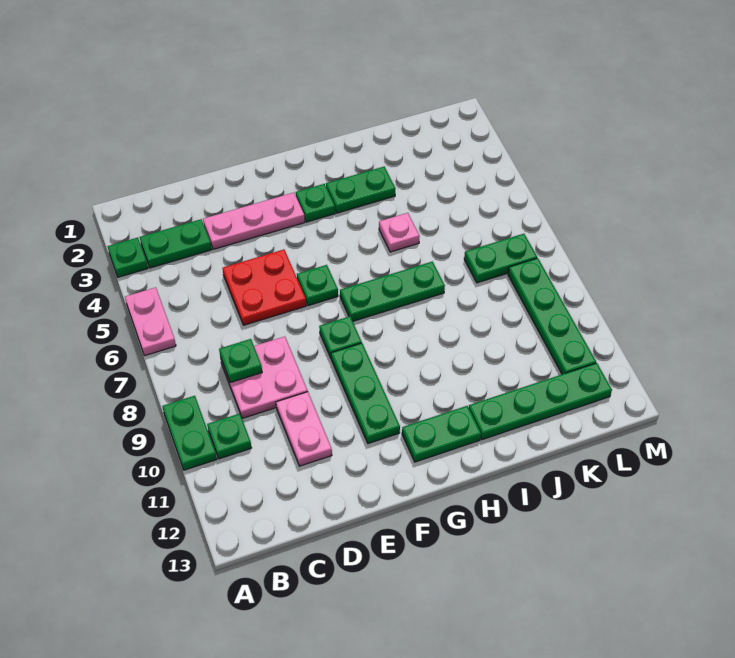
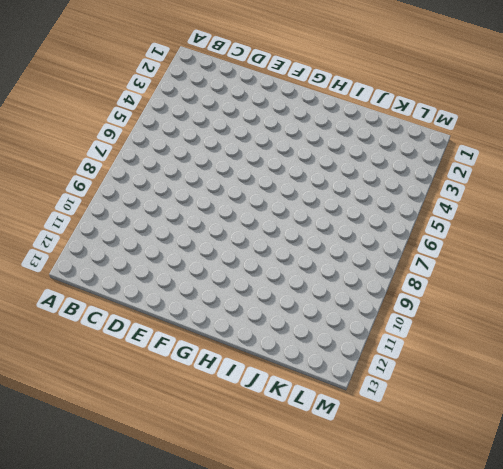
none -> green plate A3 level 1
none -> pink plate A5:A6 level 1
none -> green plate A9:A10 level 1

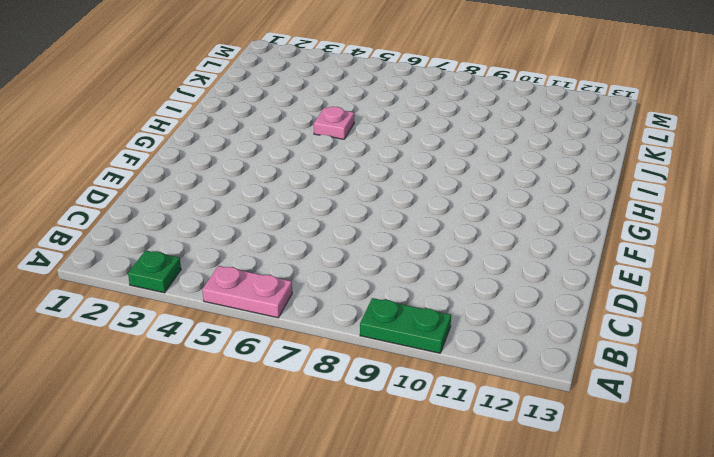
none -> green plate B3:C3 level 1
none -> green plate B10 level 1
none -> pink plate C8:D9 level 1

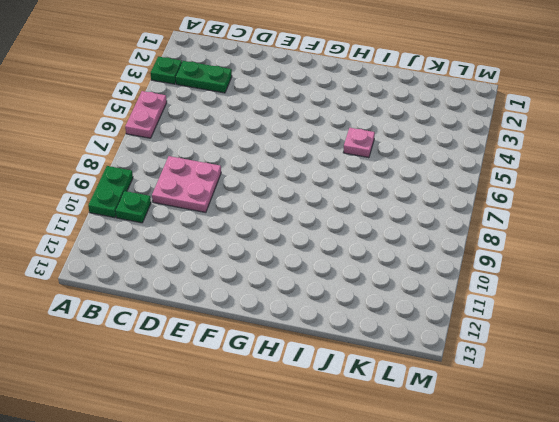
none -> pink plate D3:F3 level 1
none -> red plate D5:E6 level 1
none -> pink plate D10:D11 level 1

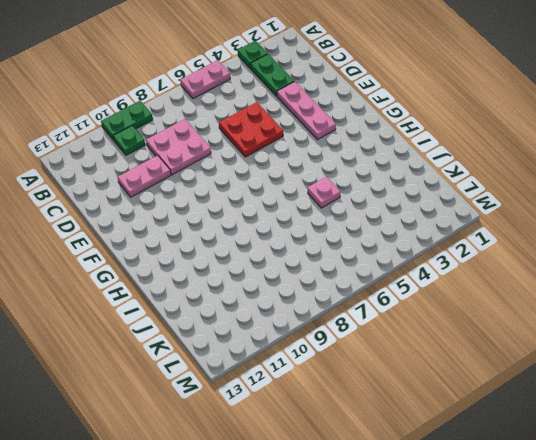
none -> green plate F6 level 1
none -> green plate F8 level 1
none -> green plate F9:F11 level 1

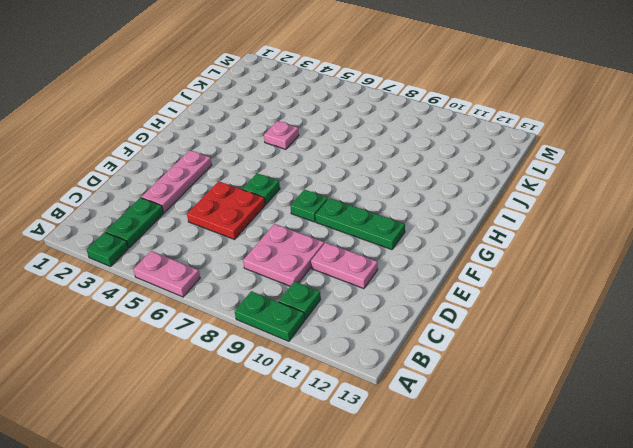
none -> green plate G3 level 1
none -> green plate G7:I7 level 1
none -> green plate G12:H12 level 1

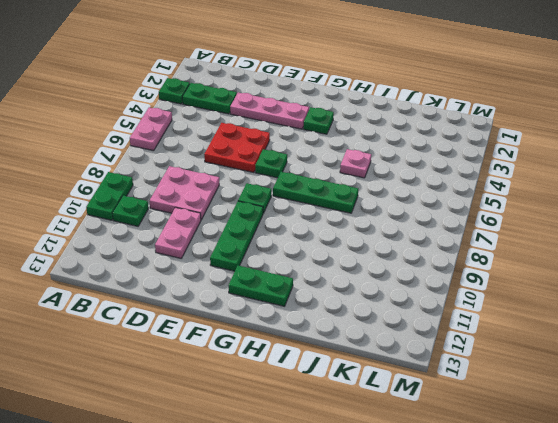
none -> green plate H3:I3 level 1
none -> green plate I12:L12 level 1
none -> green plate K7:L7 level 1

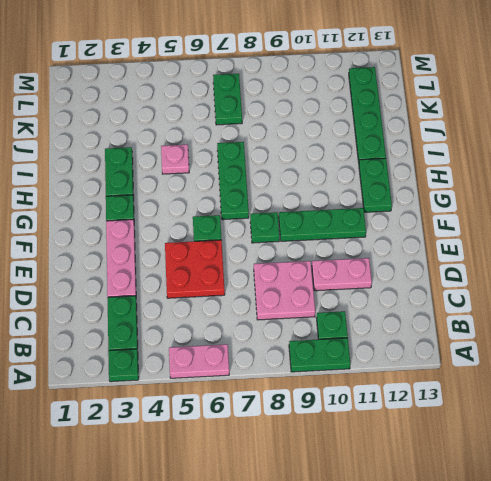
none -> green plate L8:L11 level 1
none -> green plate C8 level 2

